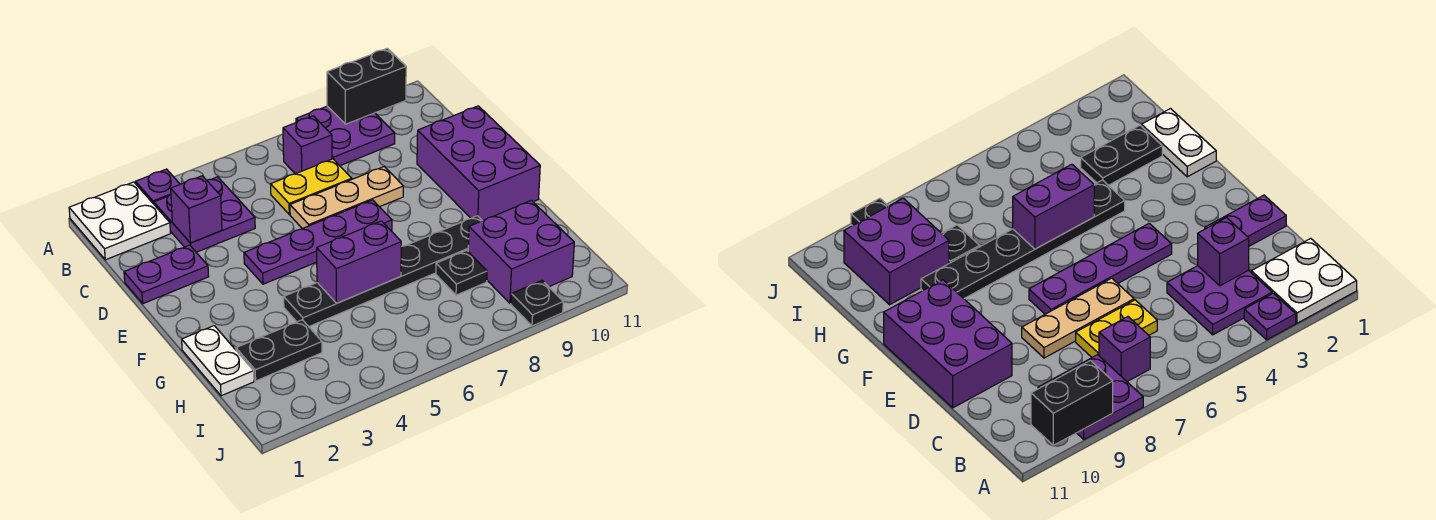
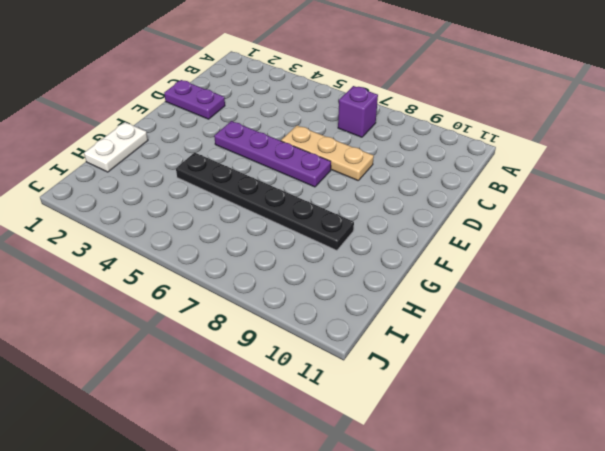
none -> white plate A1:B2 level 1
none -> purple plate A3 level 1
none -> purple plate A8:B9 level 1

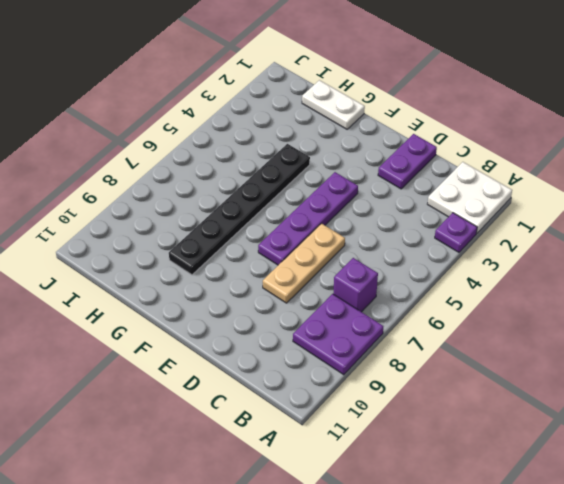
none -> purple plate B3:C4 level 1
none -> yellow plate C6:C7 level 1
none -> purple brick D10:F11 level 1

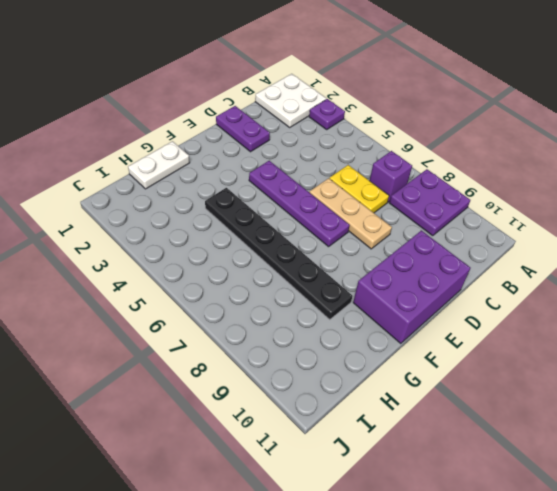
none -> purple plate B3:C4 level 1
none -> black plate H2:H3 level 1
none -> black plate H8 level 1

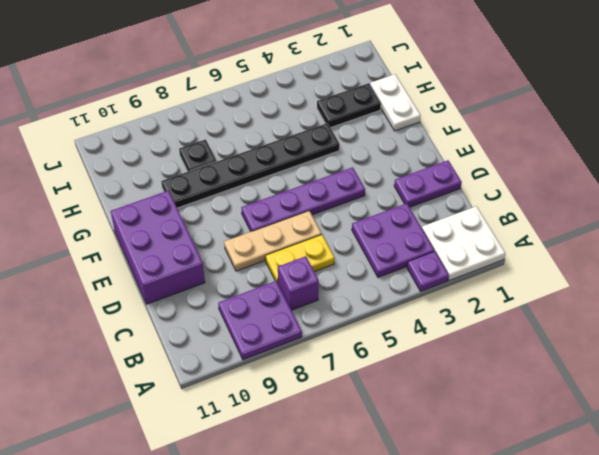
none -> purple brick H9:I10 level 1
none -> black plate J9 level 1
none -> black brick A9:A10 level 2

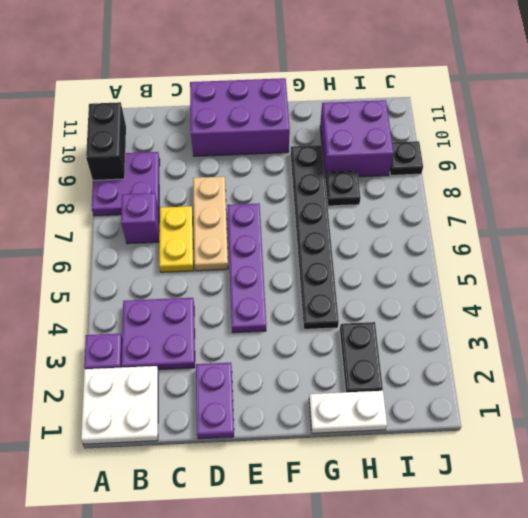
none -> purple brick C3 level 2
none -> purple brick G5:G6 level 2

